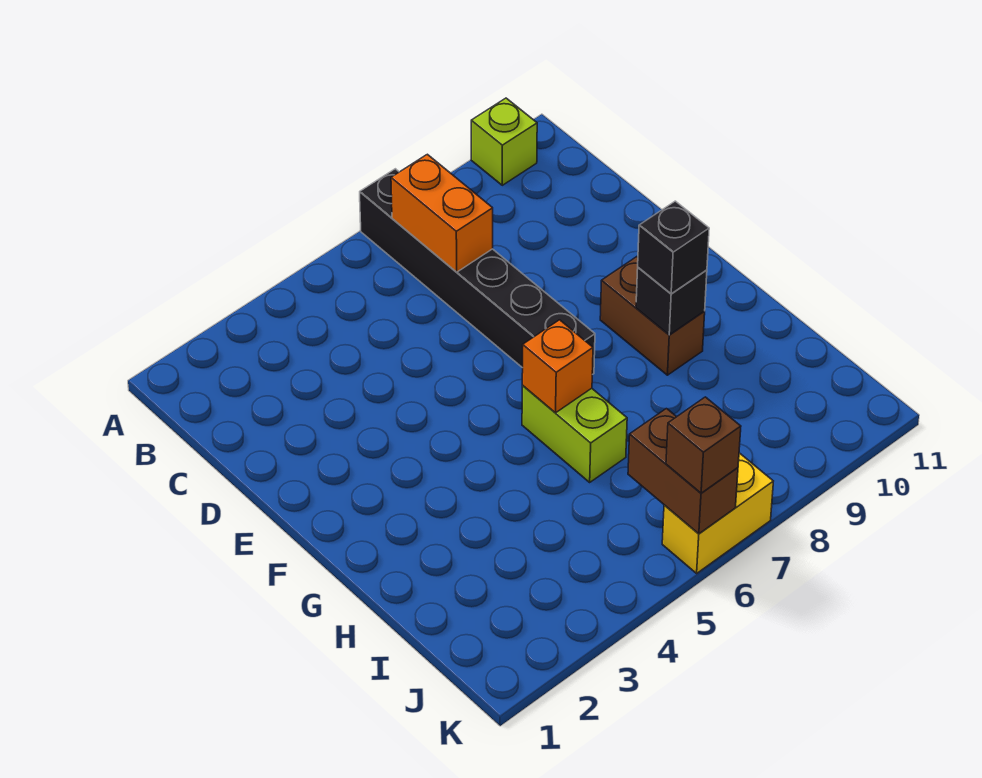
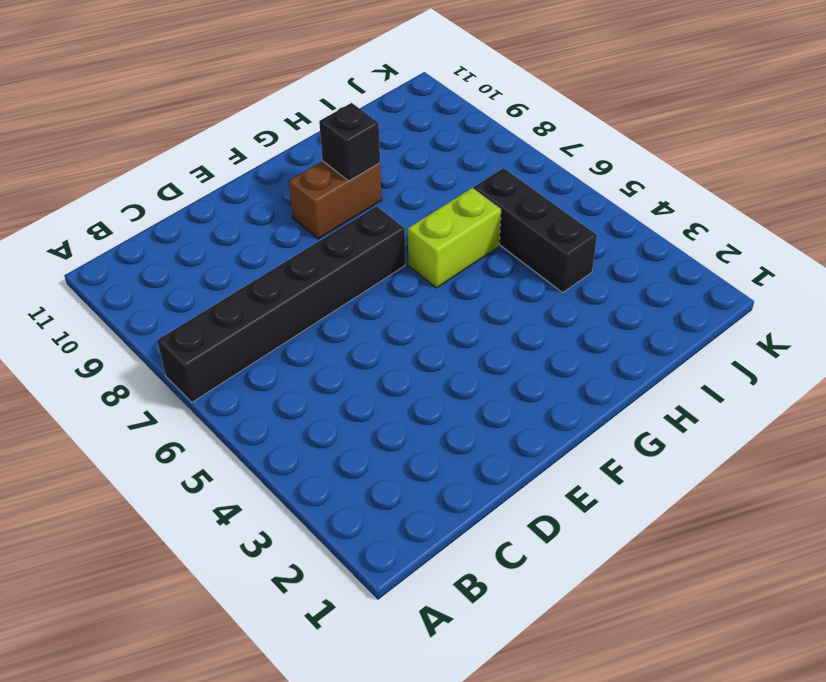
black brick I4:I6 level 1 -> none
none -> lime brick A10 level 1
none -> yellow brick K6:K7 level 1

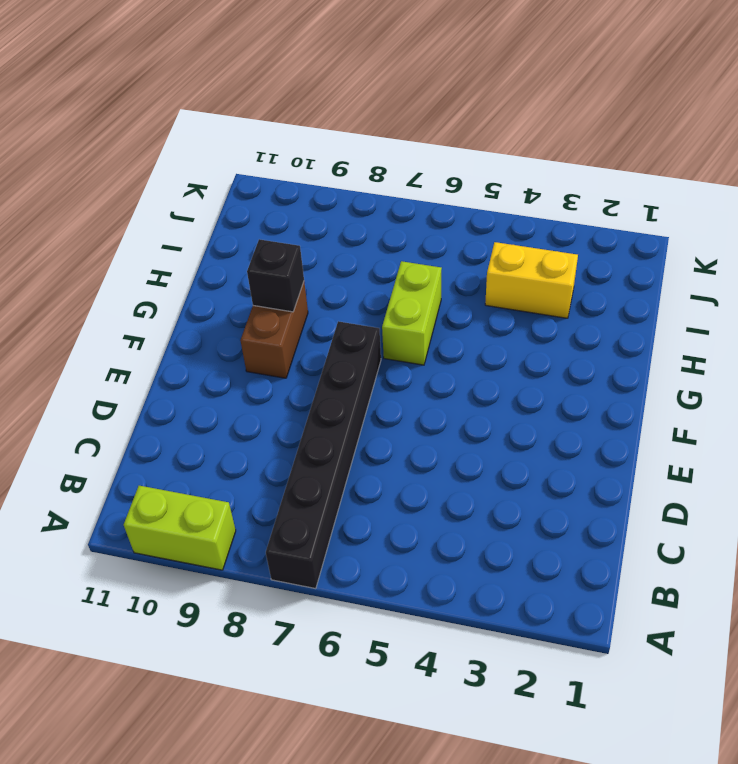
lime brick A9:A10 level 1 -> lime brick A10 level 1
yellow brick I3:I4 level 1 -> yellow brick K6:K7 level 1
none -> orange brick B7:C7 level 2
none -> orange brick G6 level 2

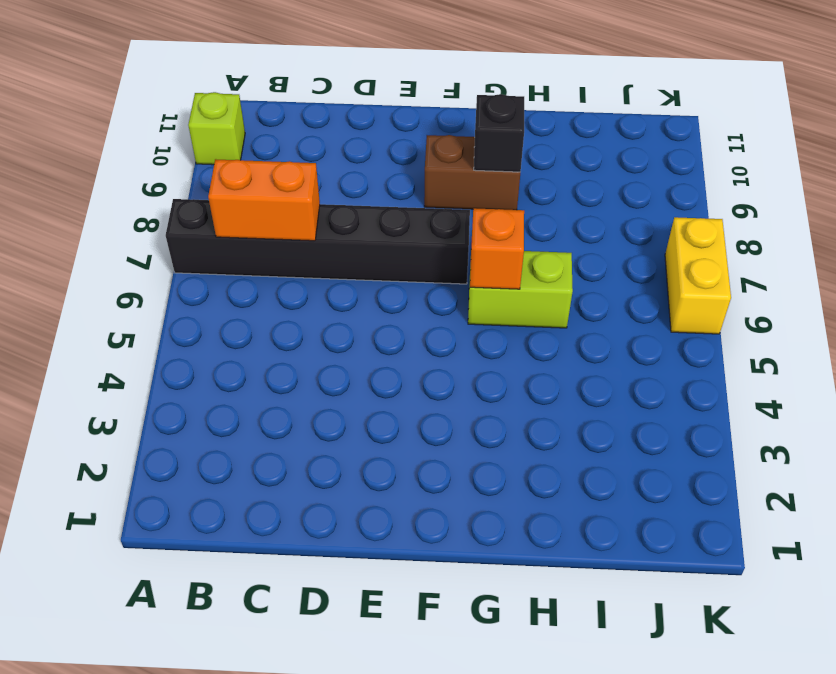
none -> brown brick J6:K6 level 2
none -> black brick G9 level 3

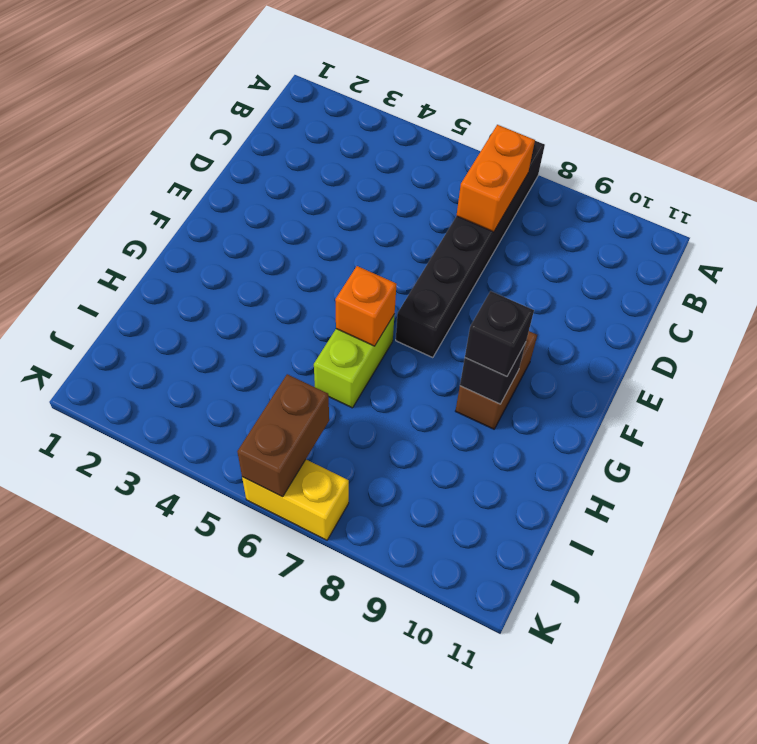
none -> lime brick A10 level 1
none -> brown brick K6 level 3

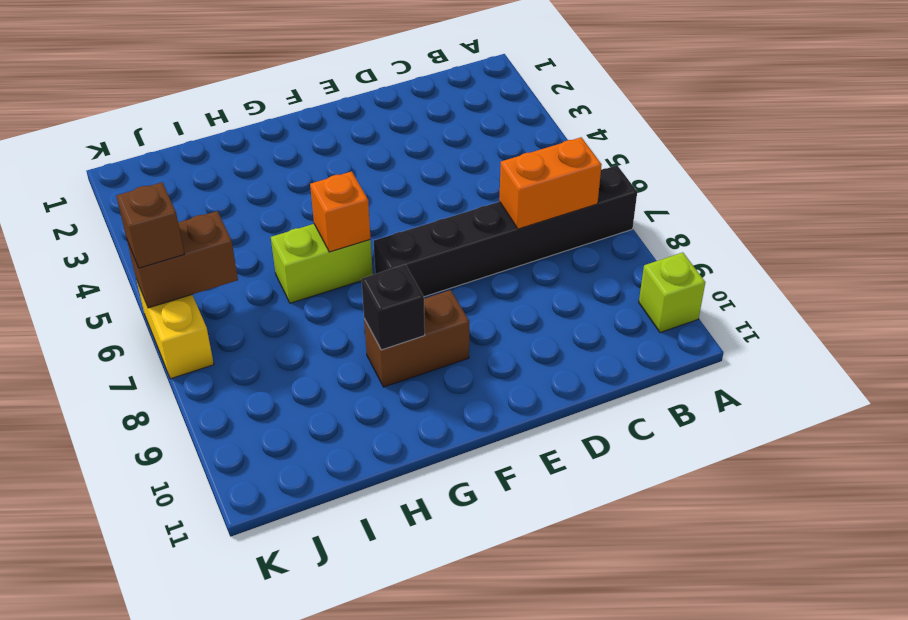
none -> black brick G9 level 3

